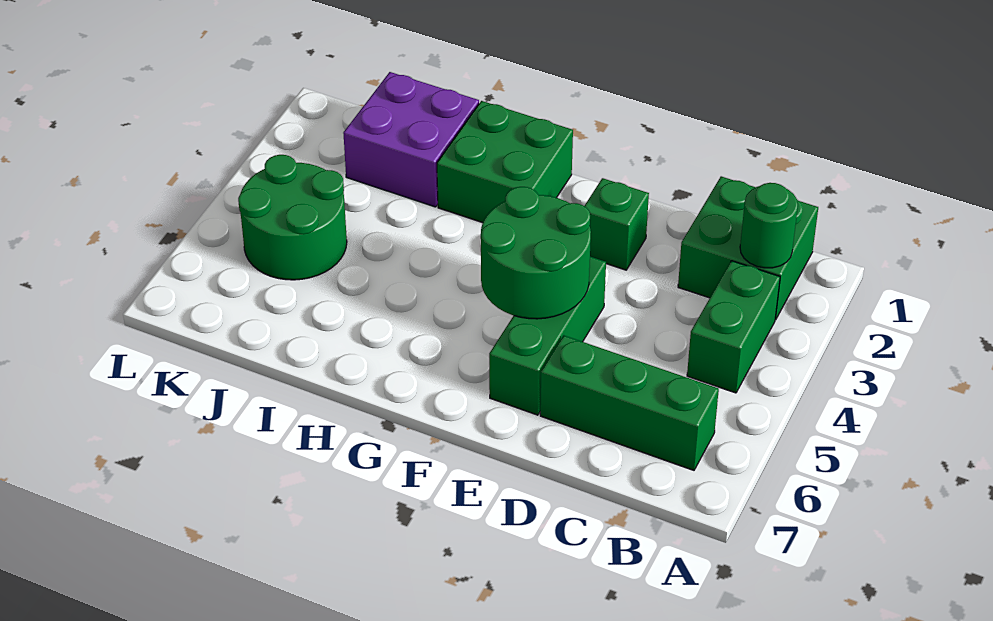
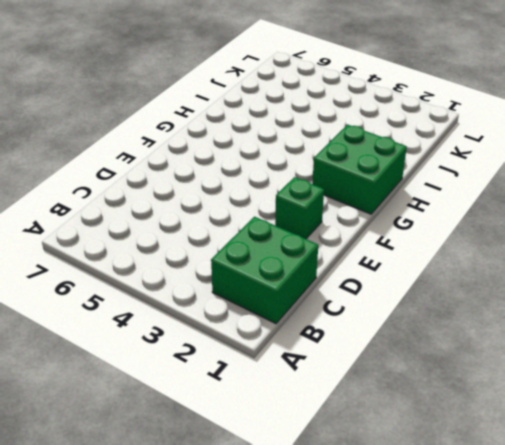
none -> green brick B3:B4 level 1
none -> green brick B6:D6 level 1

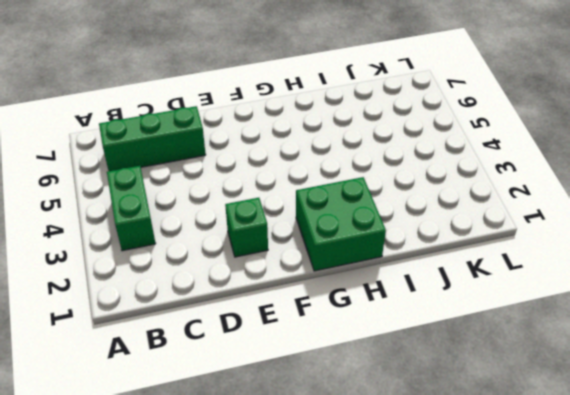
none -> green brick B1:C2 level 1
none -> green brick E4:E6 level 1

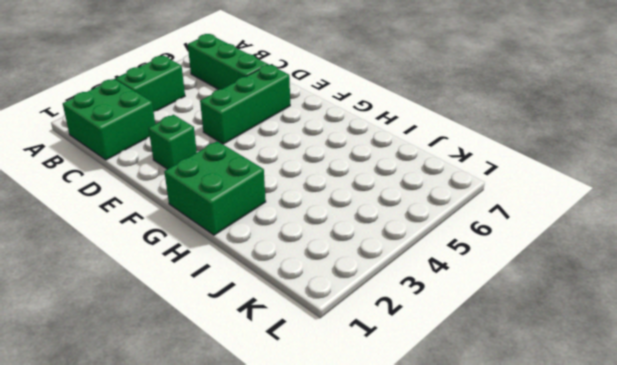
none -> purple brick I1:J2 level 1
none -> green round brick J4:K5 level 1

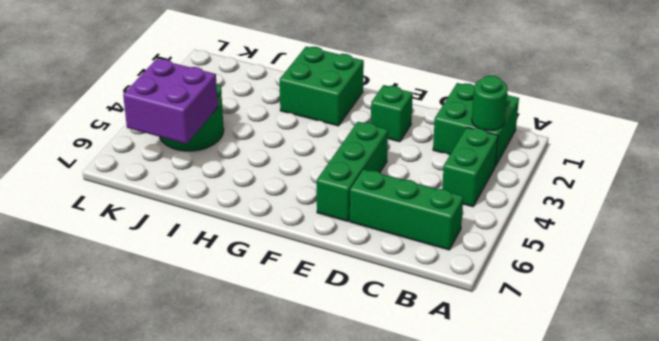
purple brick J5:K6 level 2 -> purple brick I1:J2 level 1
none -> green round brick E4:F5 level 2

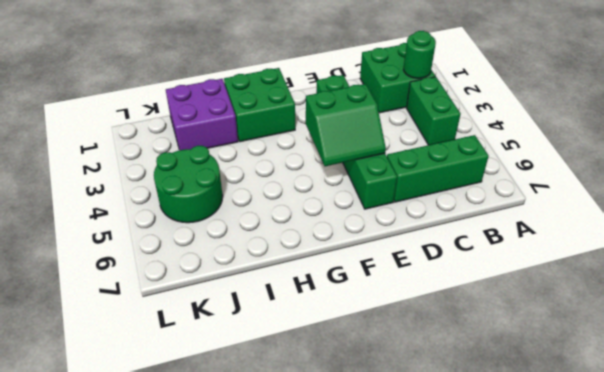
green slope E4:F5 level 2 top 4 -> green round brick E4:F5 level 2

